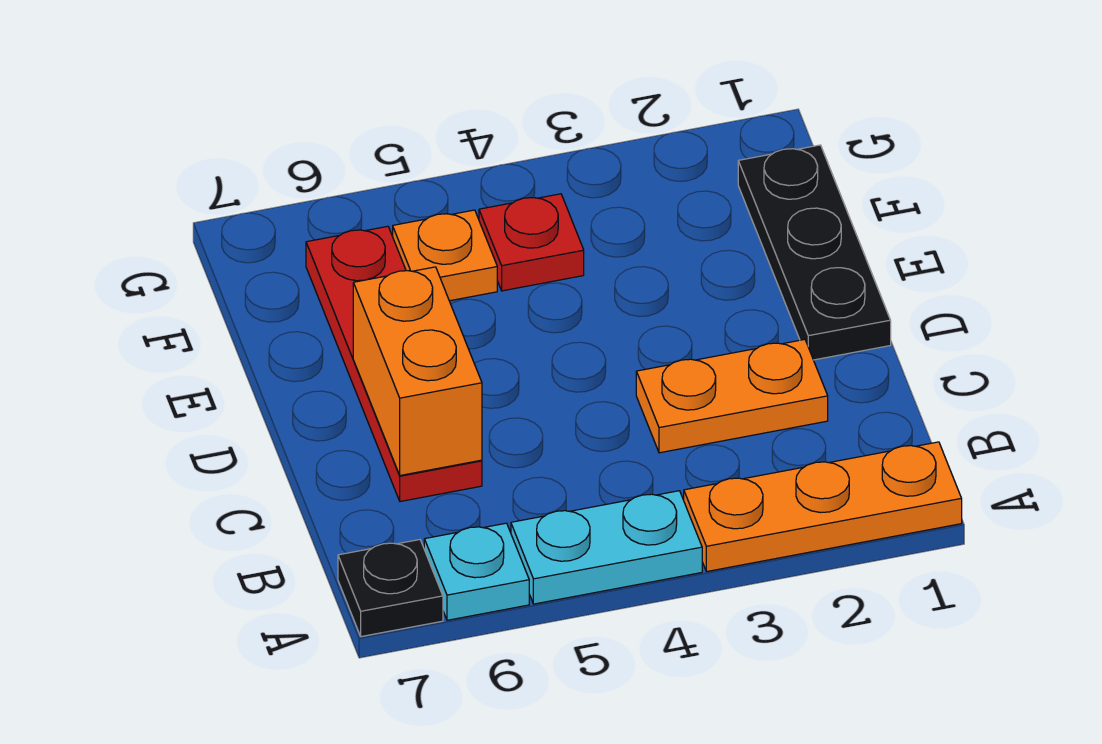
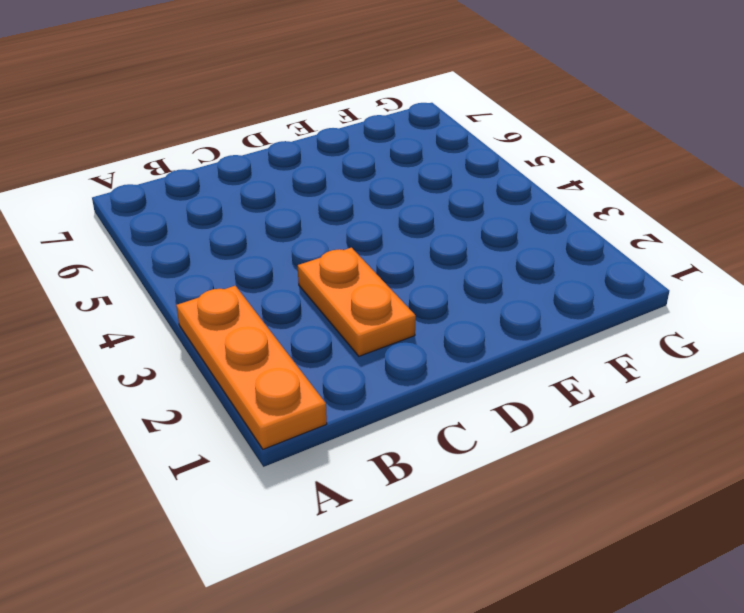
none -> cyan plate A4:A5 level 1
none -> cyan plate A6 level 1

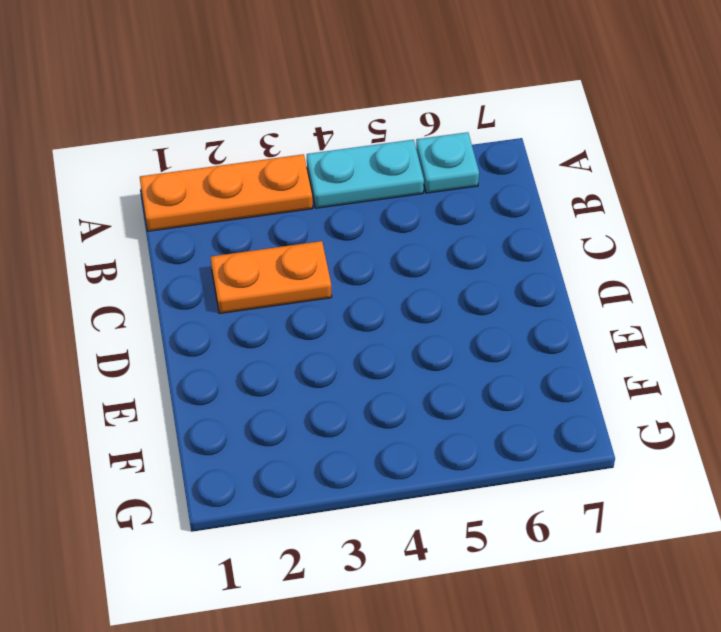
none -> black plate A7 level 1
none -> red plate C6:F6 level 1

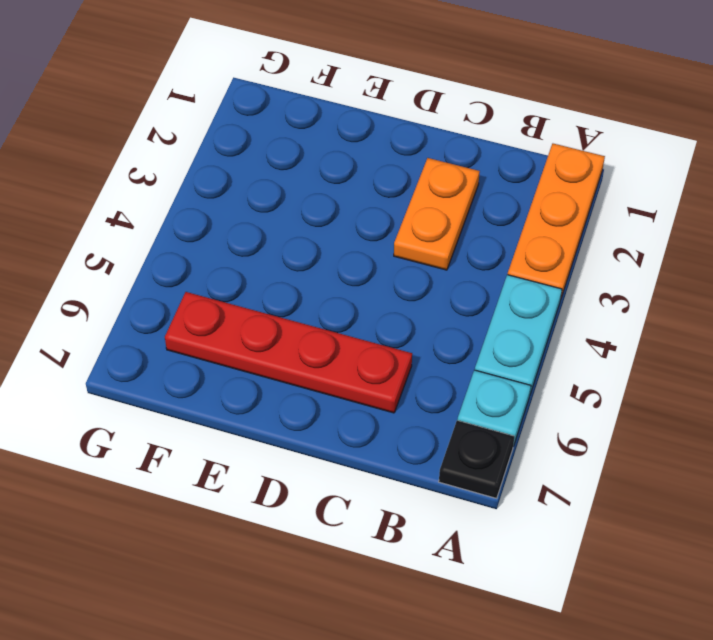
none -> black plate D1:F1 level 1
none -> red plate F4 level 1

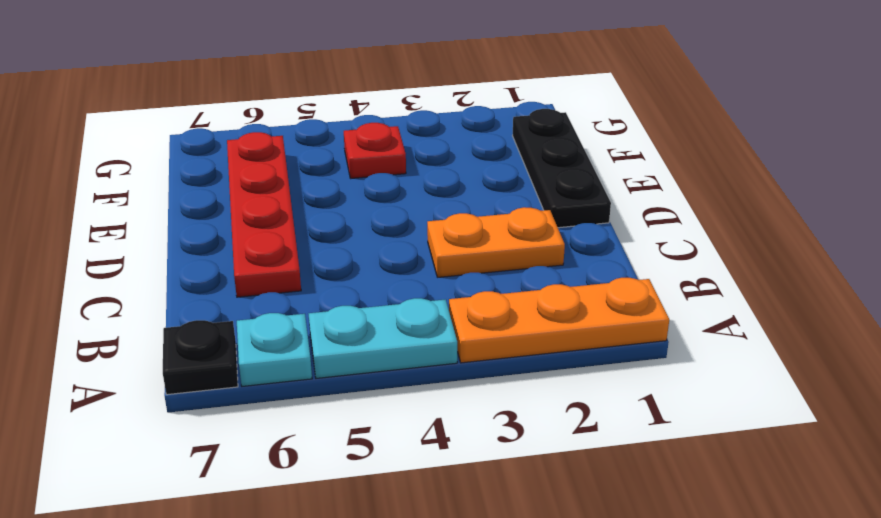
none -> orange plate F5 level 1
none -> orange brick C6:D6 level 2

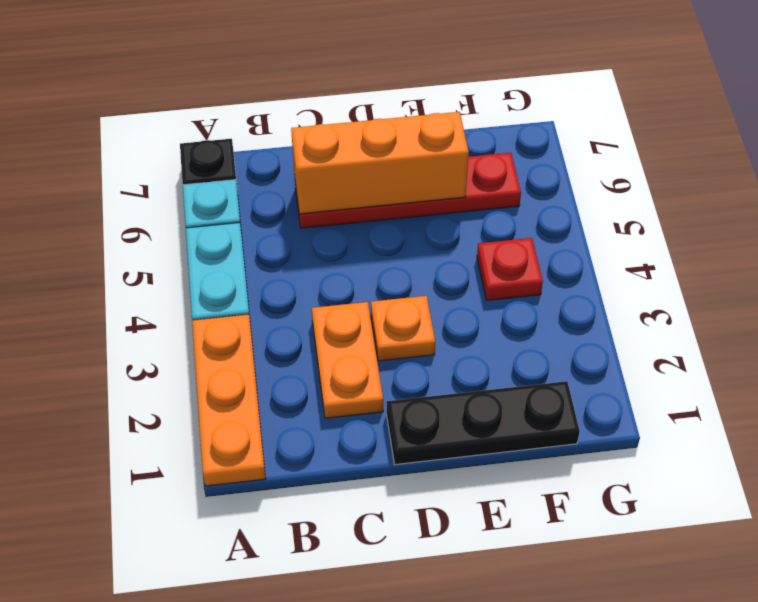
orange brick C6:E6 level 2 -> orange brick C6:D6 level 2
orange plate D3 level 1 -> orange plate F5 level 1

